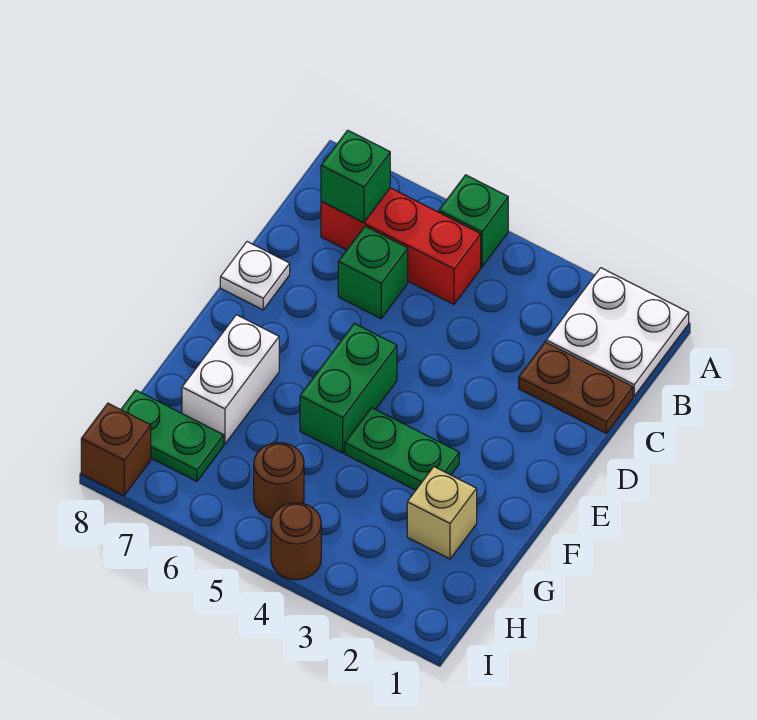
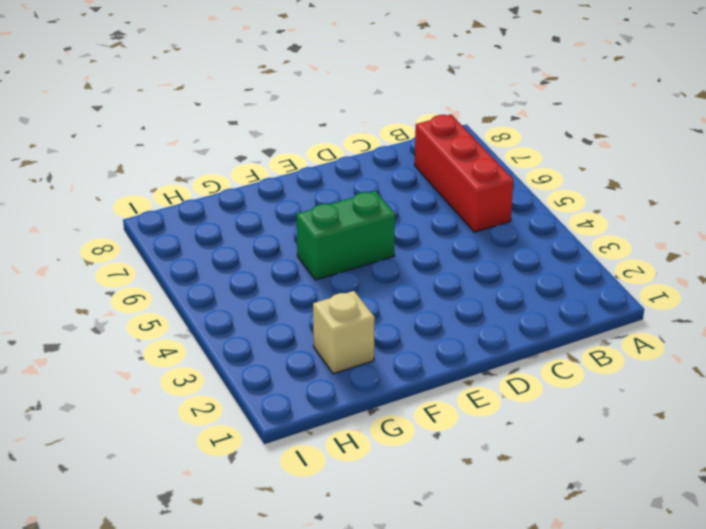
none -> white plate A1:B2 level 1
none -> green brick A5 level 1
none -> brown plate C1:C2 level 1

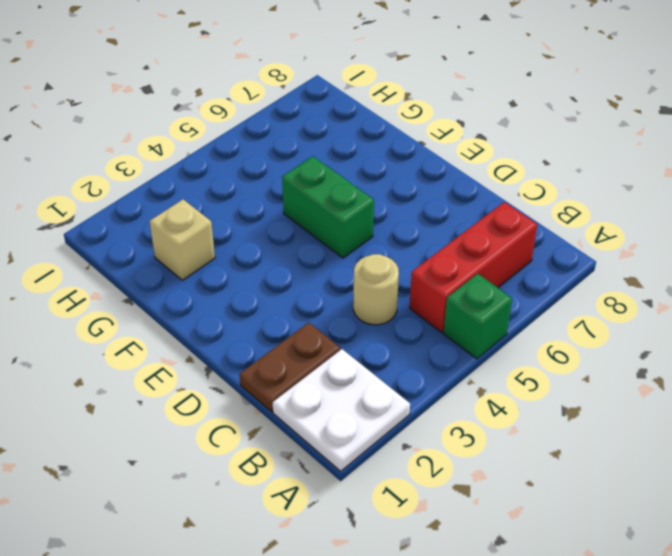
tan round brick C4 level 1 -> none
none -> green brick C6 level 1
none -> white plate D8 level 1
none -> green plate F3:F4 level 1

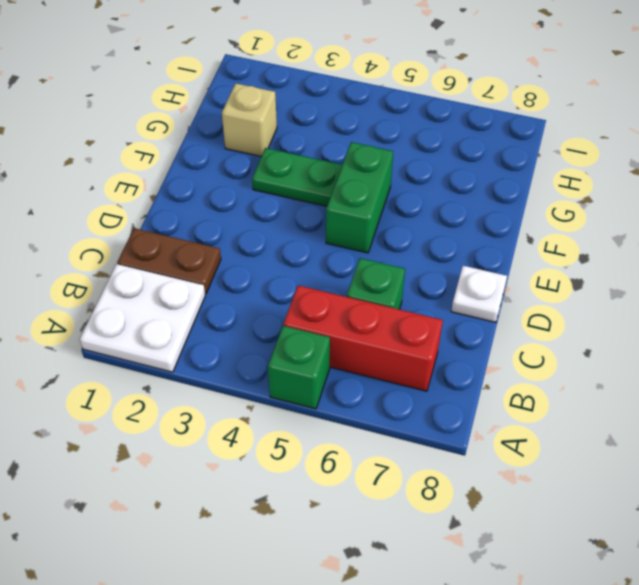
none -> white brick F7:G7 level 1
none -> brown round brick H5 level 1
none -> green plate H7:H8 level 1

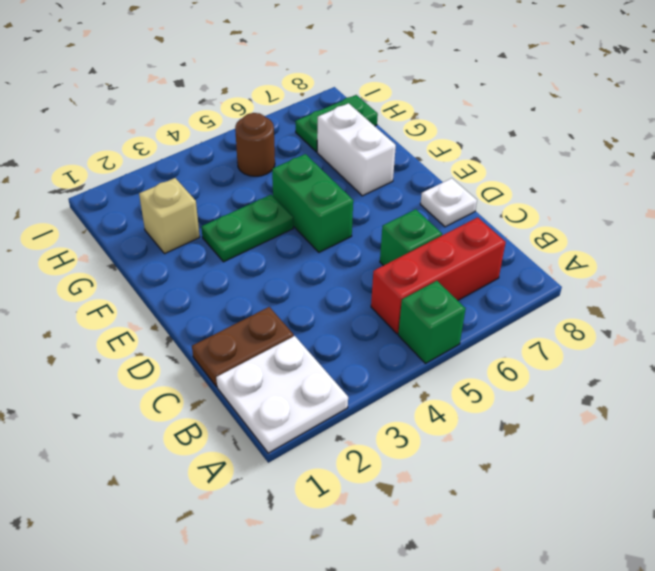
none -> brown round brick I4 level 1
none -> brown brick I8 level 1
none -> green brick B7 level 2

